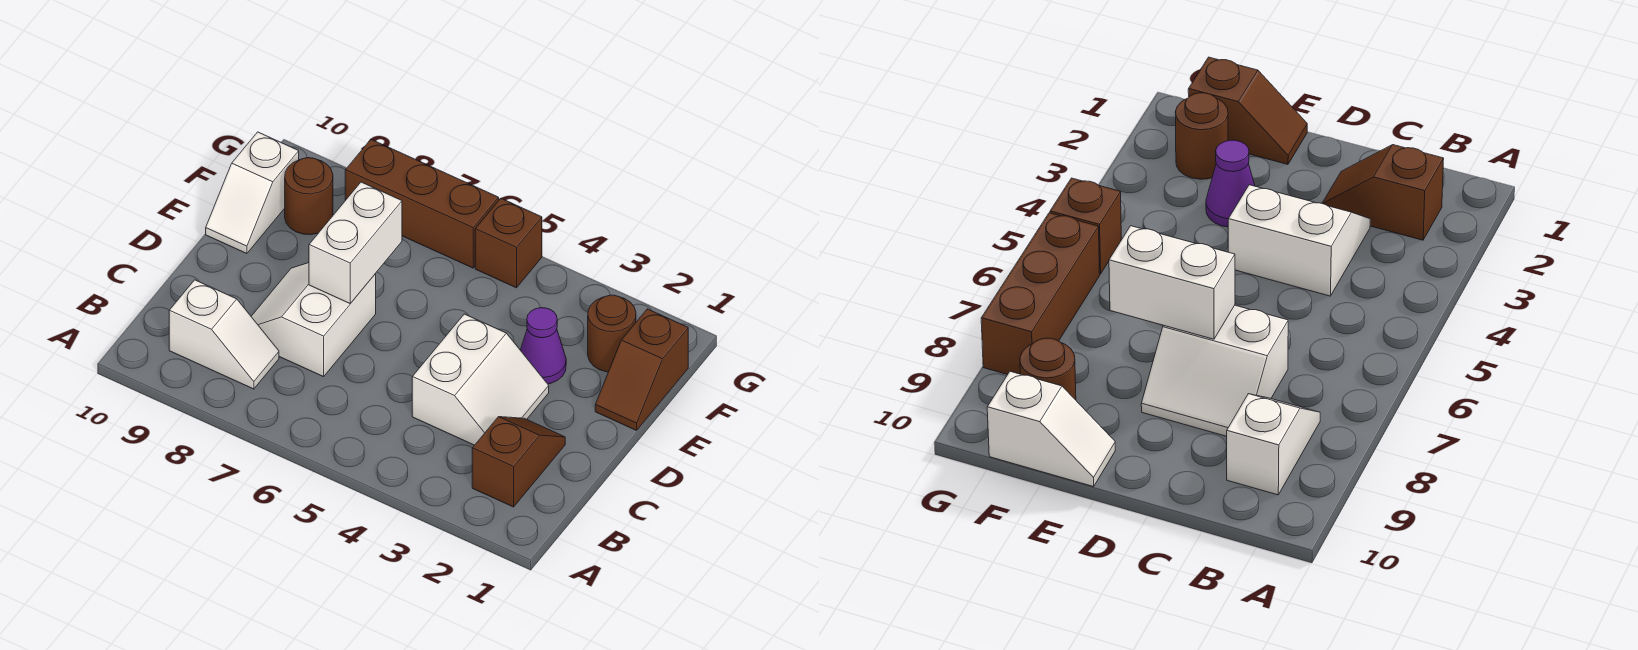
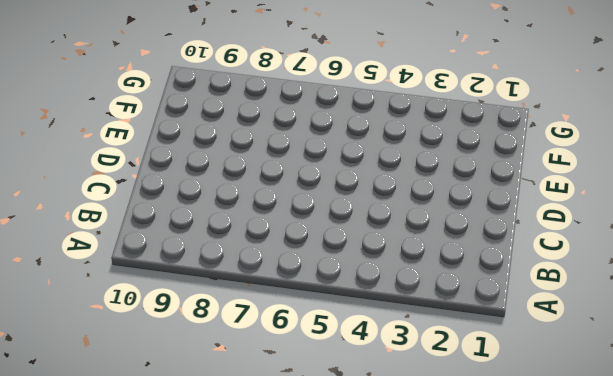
none -> brown slope B2:C2 level 1 top B
none -> white slope B8:B9 level 1 top 9
none -> white slope C3:D4 level 1 top 4

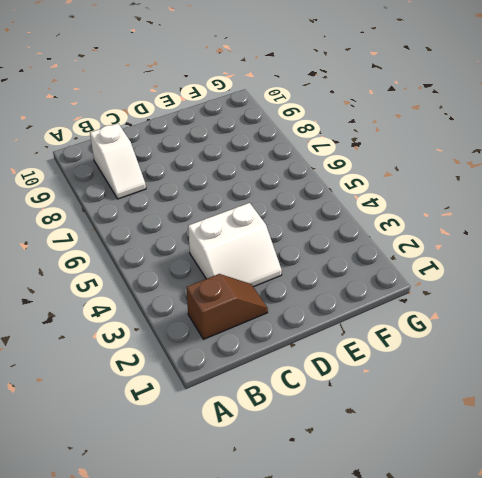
none -> white slope C7:D8 level 1 top 7
none -> brown slope E1:F1 level 1 top F
none -> purple cone E3 level 1

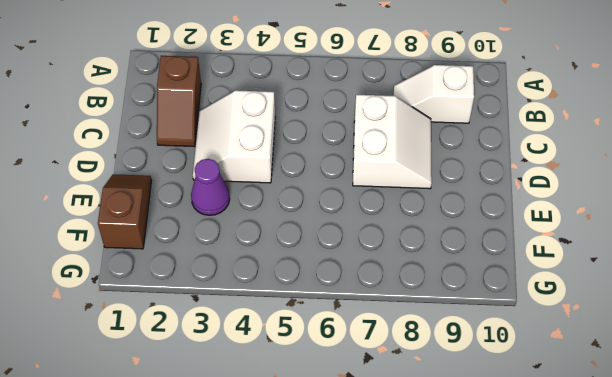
none -> white slope E10:F10 level 1 top F
none -> brown round brick F2 level 1
none -> brown round brick F9 level 1

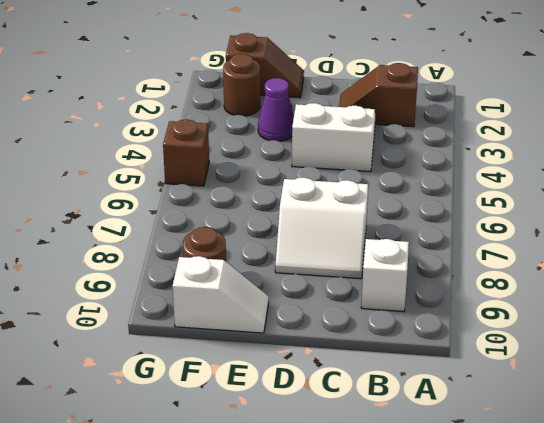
none -> brown brick G6:G8 level 1
none -> white brick D7:E7 level 2

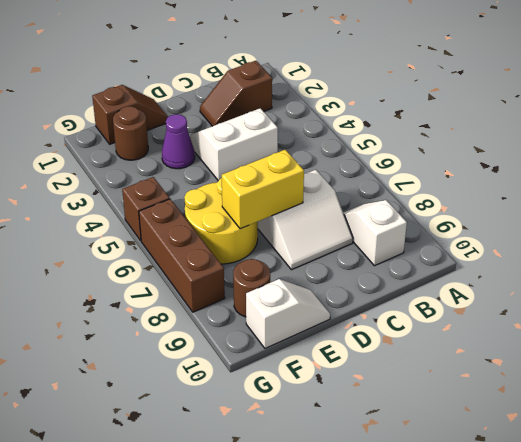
yellow brick D7:E7 level 2 -> white brick D7:E7 level 2
yellow round brick E6:F7 level 1 -> none

